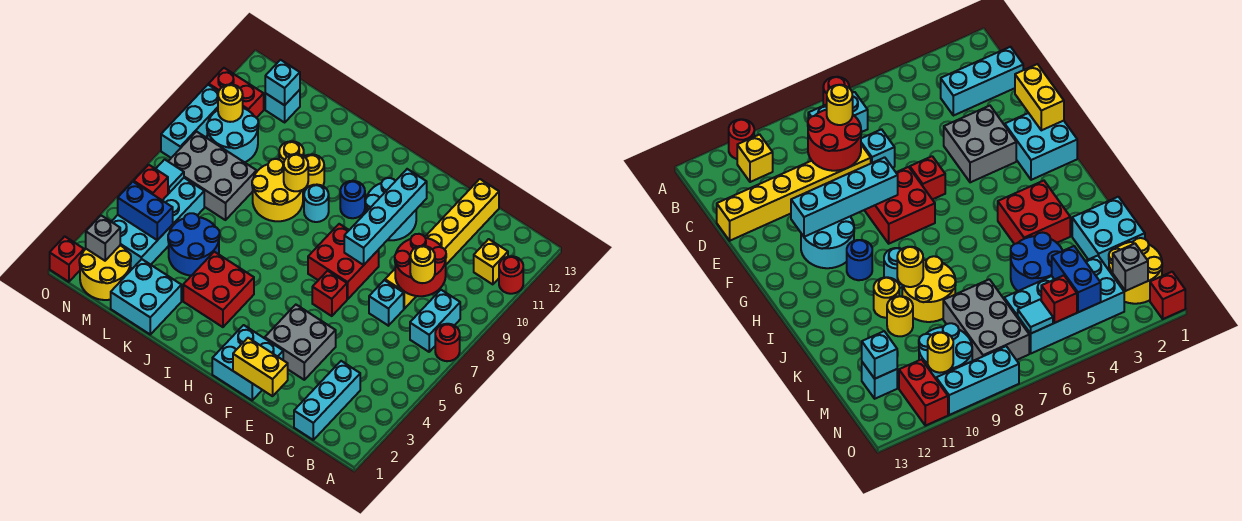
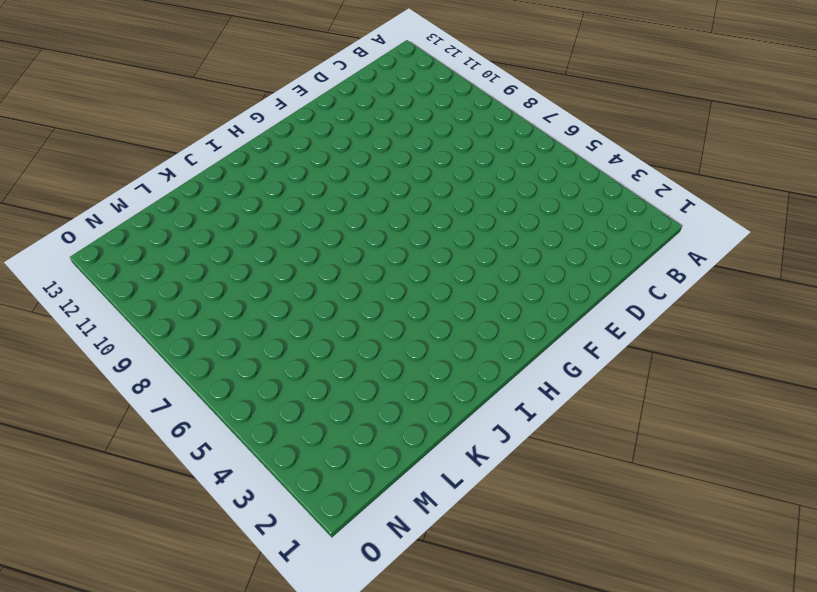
none -> red round brick A7 level 1
none -> red round brick A11 level 1
none -> cyan brick B7:B8 level 1
none -> yellow brick B11 level 1

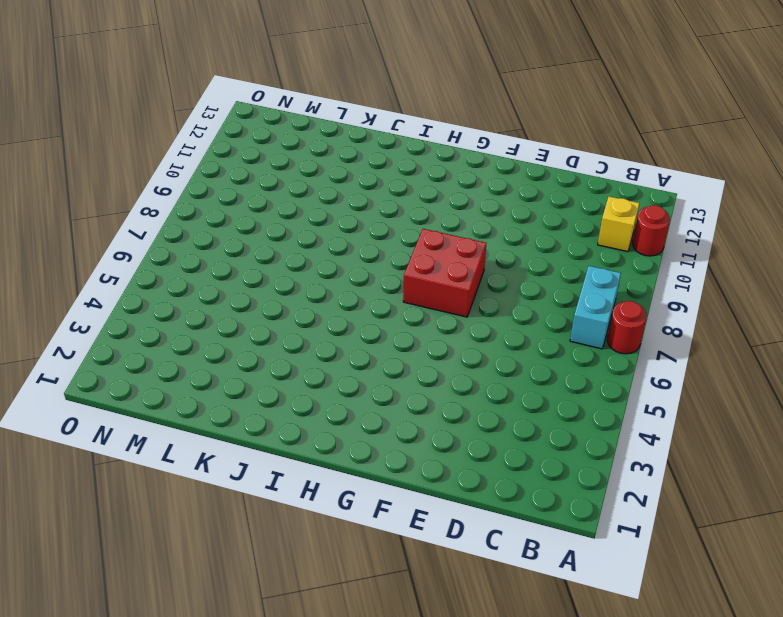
none -> cyan brick C1:C3 level 1
none -> cyan brick D7 level 1
none -> yellow brick D8:D13 level 1
none -> grey brick E3:F4 level 1

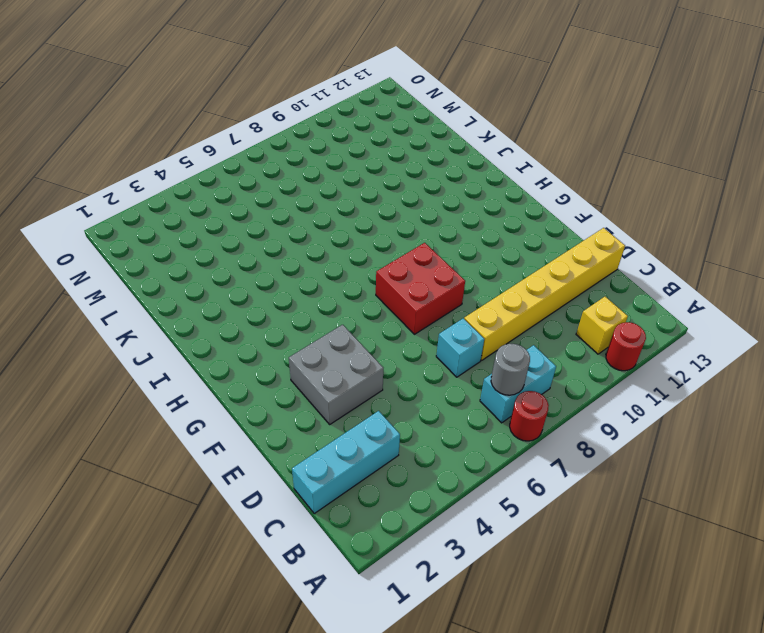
grey round brick B7 level 2 -> none
none -> cyan brick F1:G2 level 1
none -> red brick F6 level 1
none -> cyan round brick F10:G11 level 1
none -> blue round brick H10 level 1

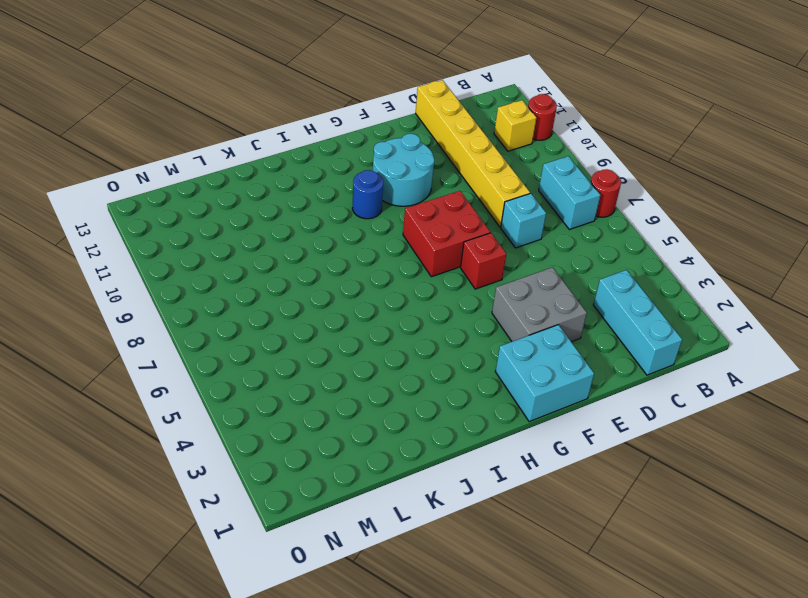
none -> red brick I3:J4 level 1
none -> cyan round brick I9 level 1
none -> yellow round brick J8:K9 level 1
none -> yellow round brick J10 level 1

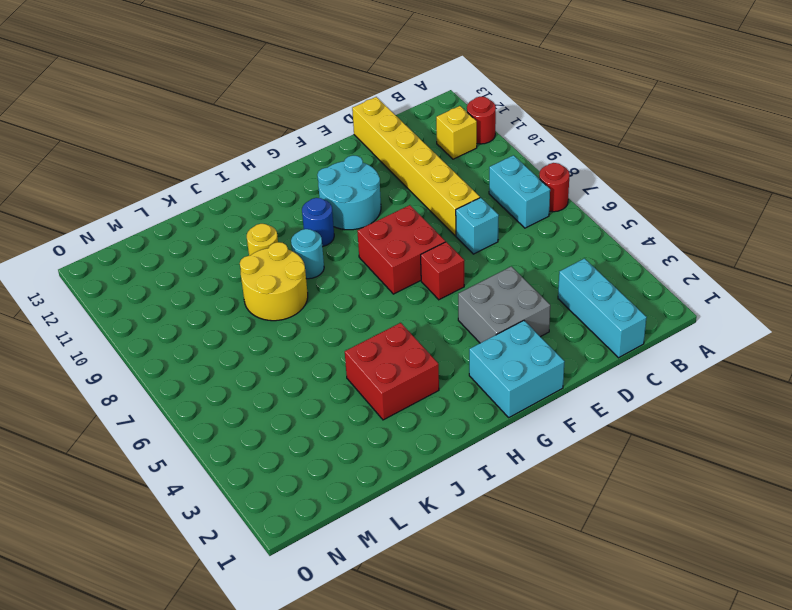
none -> cyan brick K1:L2 level 1
none -> blue round brick K4:L5 level 1
none -> yellow round brick K10 level 1
none -> grey brick L7:N8 level 1

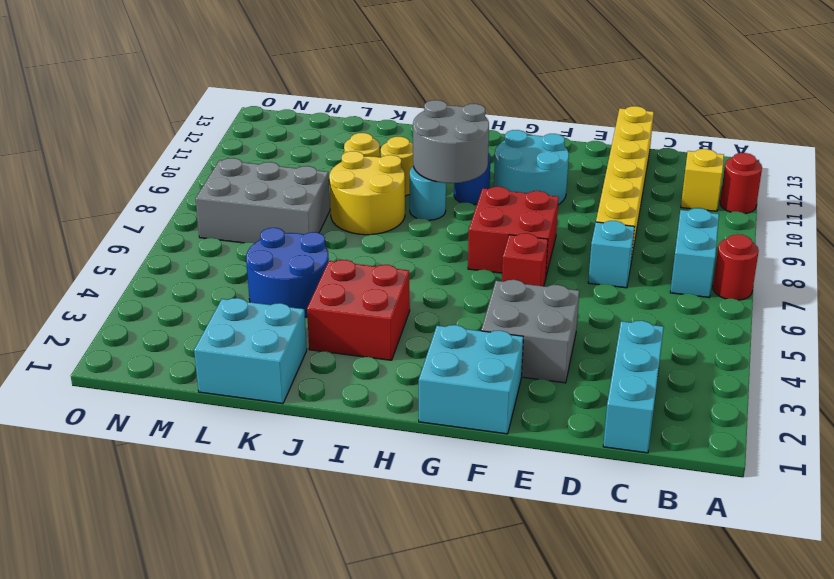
grey round brick H9:I10 level 2 -> none
none -> yellow round brick M1:N2 level 1
none -> cyan brick M3:N6 level 1
none -> cyan round brick M9:N10 level 1
none -> cyan brick M12 level 1

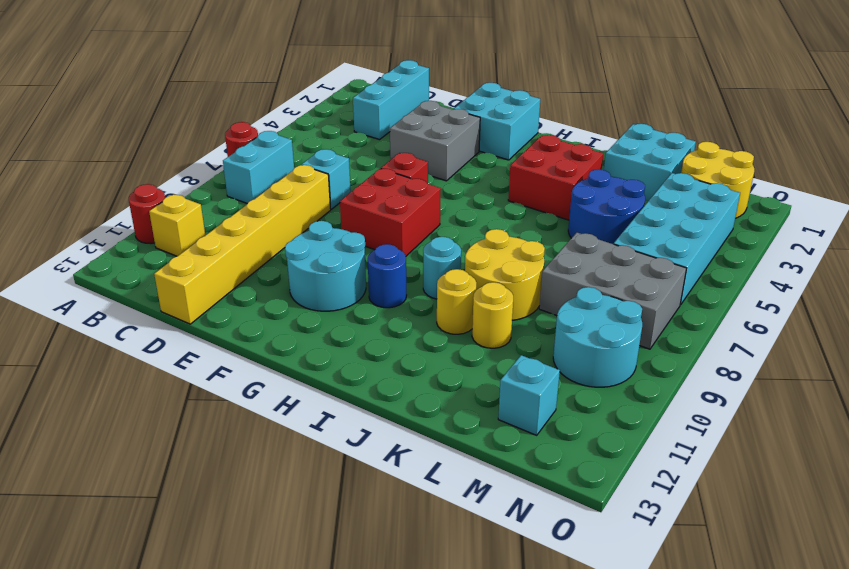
none -> red brick N11:O11 level 1
none -> red brick O1 level 1
none -> cyan brick O8:O10 level 1
none -> red round brick C8:D9 level 2

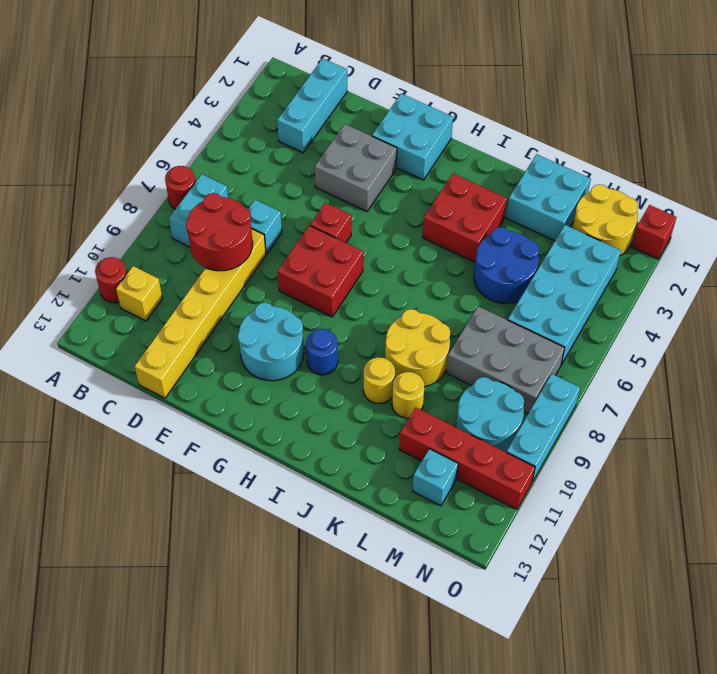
red brick L11:O11 level 1 -> red brick N11:O11 level 1
none -> cyan round brick I9 level 1
none -> yellow brick E1:F1 level 2
none -> cyan brick F8:F11 level 2
none -> yellow round brick J9 level 2

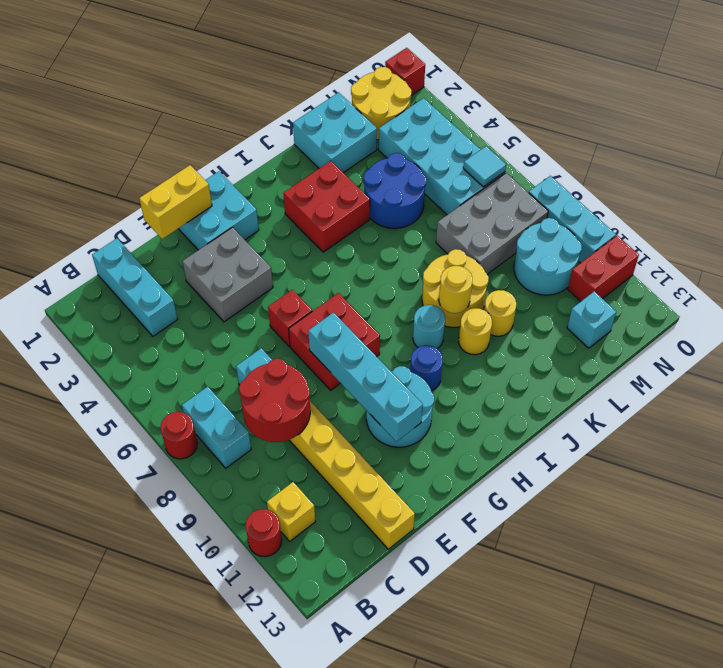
none -> blue brick M4:N4 level 2
none -> cyan brick M12 level 2
none -> grey brick N2 level 2
none -> red brick N5 level 2

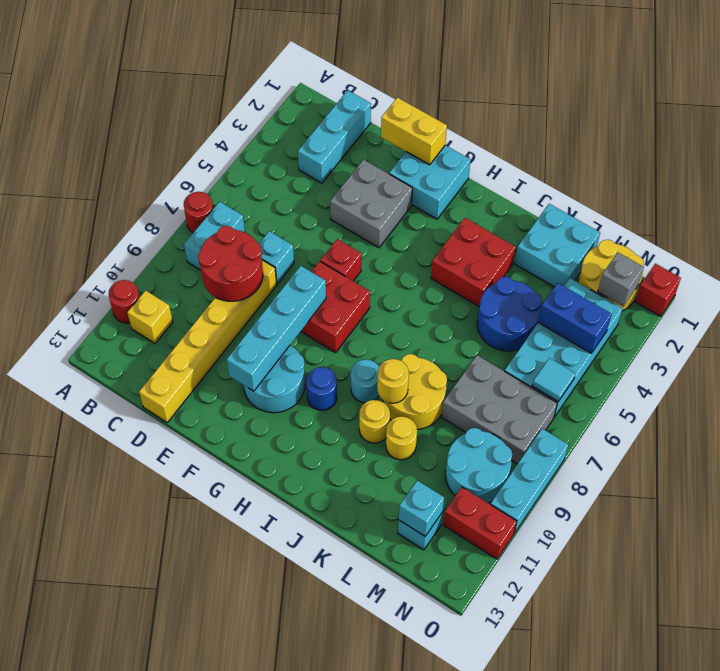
none -> red brick N5 level 2
none -> yellow round brick N10 level 2
none -> yellow round brick C8 level 3

